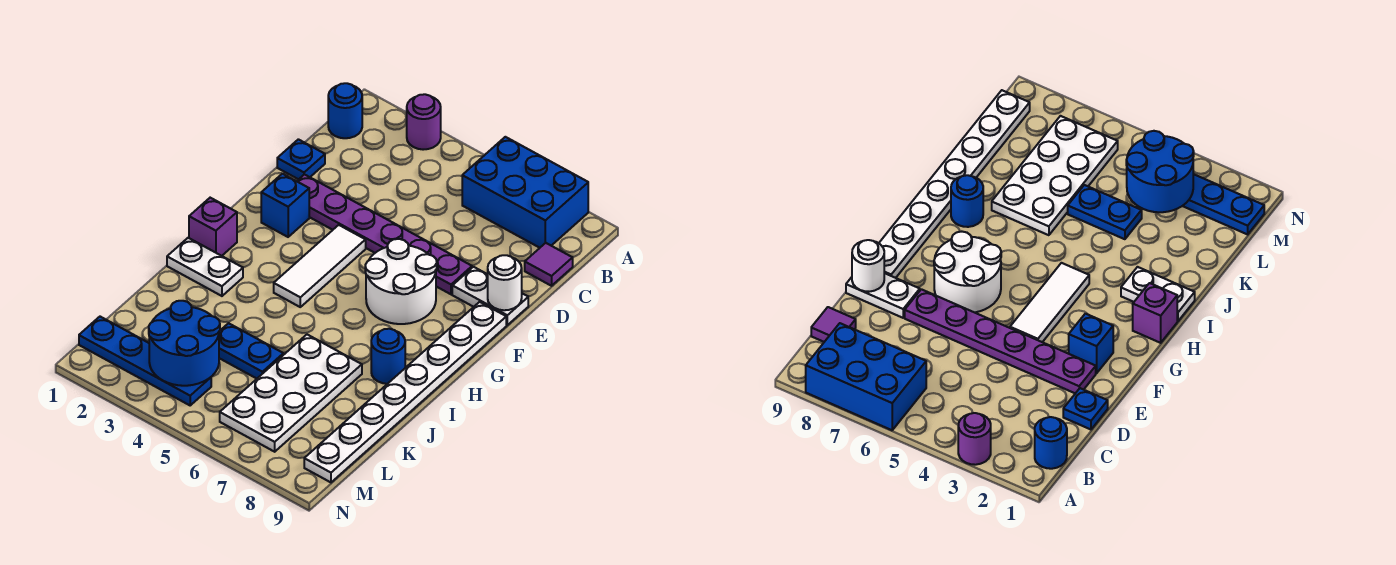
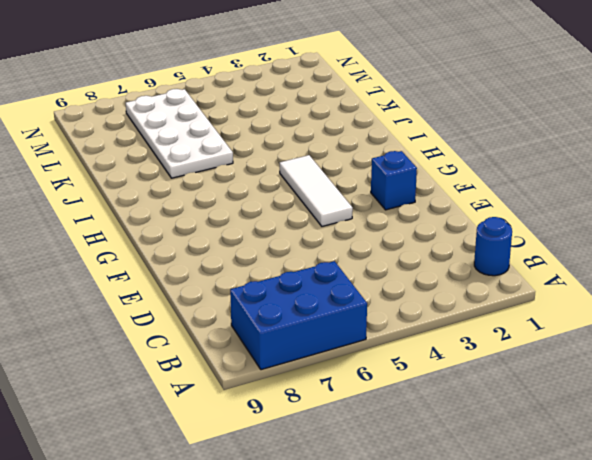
none -> purple round brick A3 level 1
none -> purple tile C9 level 1
none -> blue plate D1 level 1

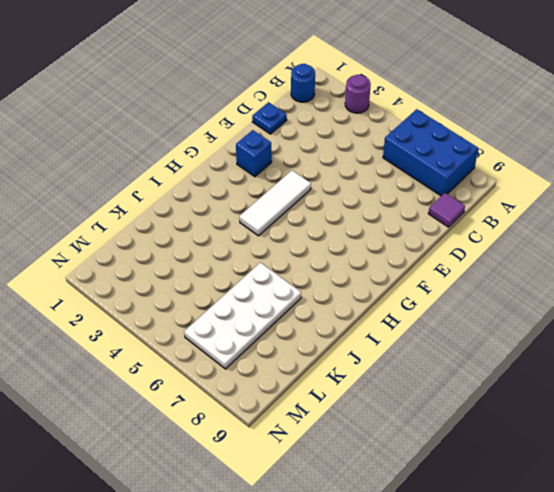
none -> purple plate E2:E7 level 1
none -> white plate E8:E9 level 1
none -> white round brick F6:G7 level 1

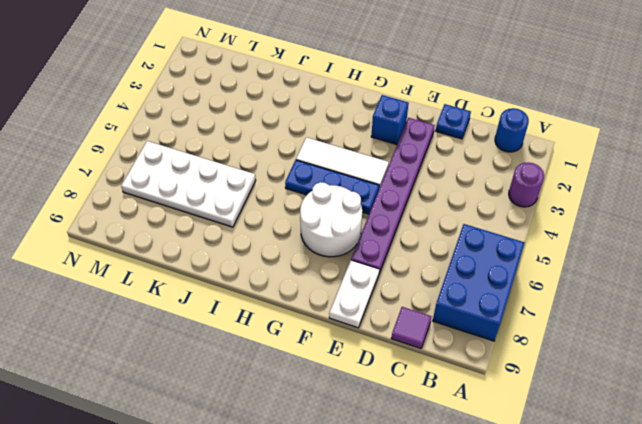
blue plate F5:H5 level 1 -> none
none -> white plate F9:M9 level 1
none -> purple brick H1 level 1
none -> white plate I1:I2 level 1

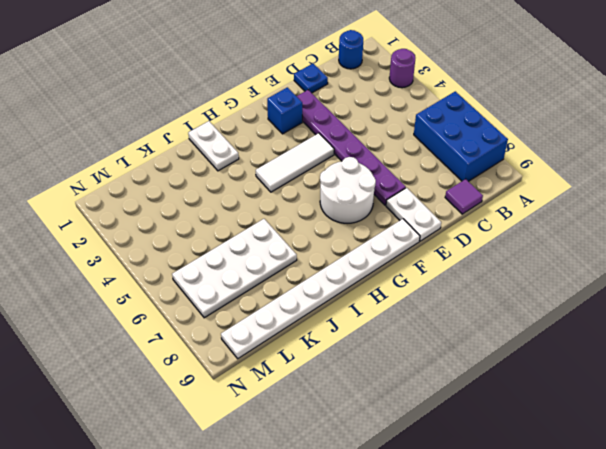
none -> purple brick H1 level 1
none -> blue round brick I8 level 1
none -> blue plate K4:K5 level 1

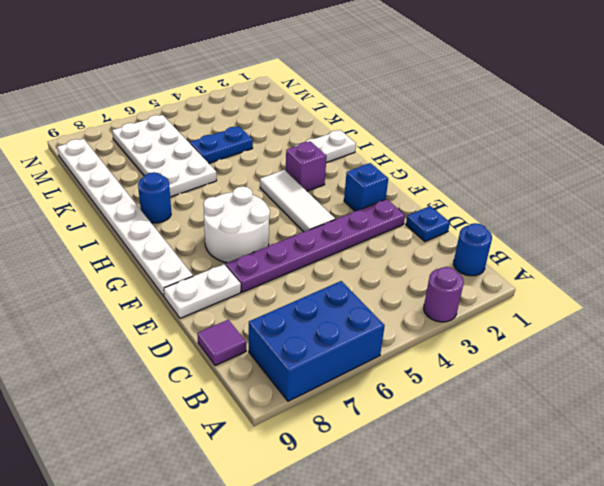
purple brick H3 level 1 -> purple brick H1 level 1
none -> blue plate M1:M4 level 1
none -> white round brick E9 level 2
none -> blue round brick L3:M4 level 2

